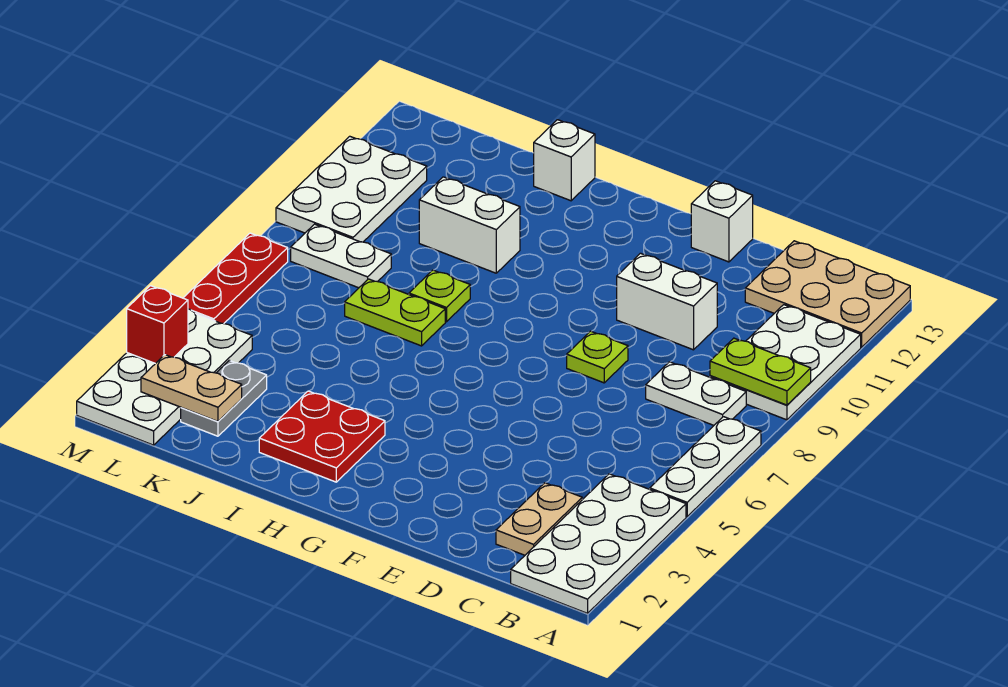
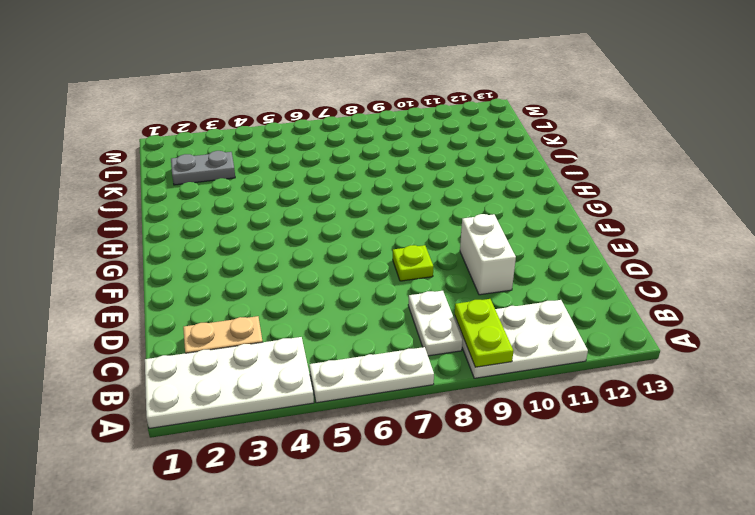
none -> tan plate A12:C13 level 1
none -> white brick E13 level 1
none -> red plate H2:I3 level 1

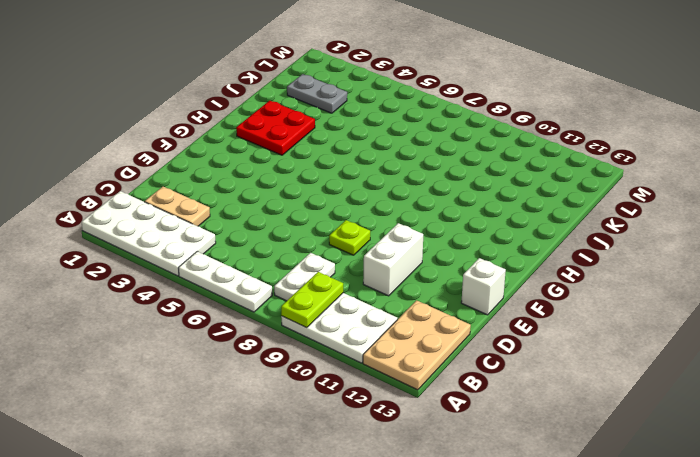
none -> lime plate I7:J7 level 1
none -> lime plate I8 level 1
none -> white brick I10:J10 level 1

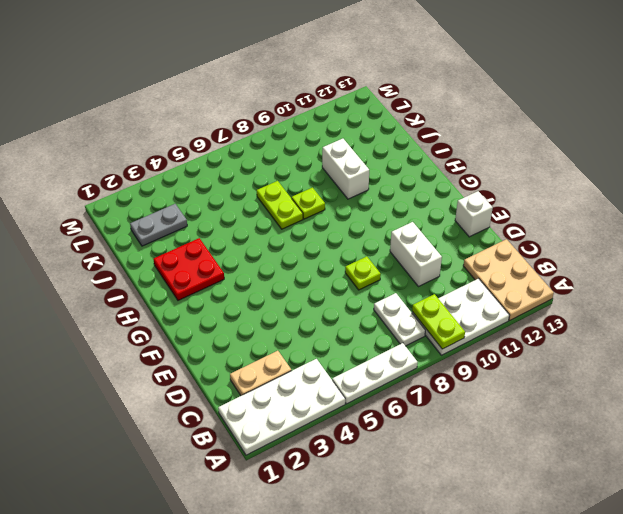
none -> white brick I13 level 1
none -> white plate K8:L8 level 1
none -> white plate L1:M4 level 1

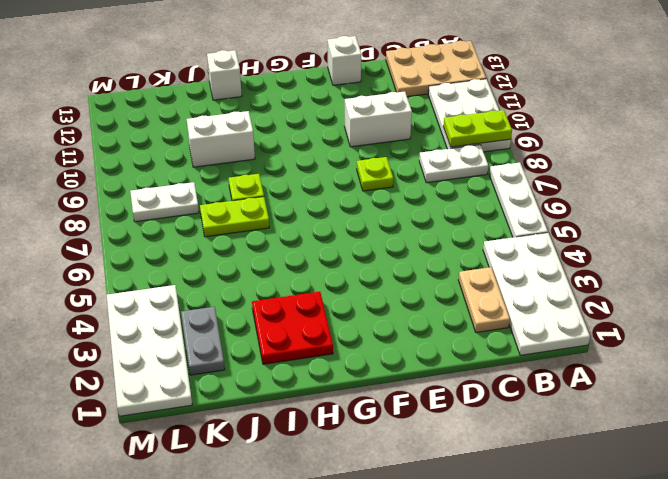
none -> white plate L9:M11 level 1
none -> red plate M5:M7 level 1
none -> tan plate K2:L2 level 2

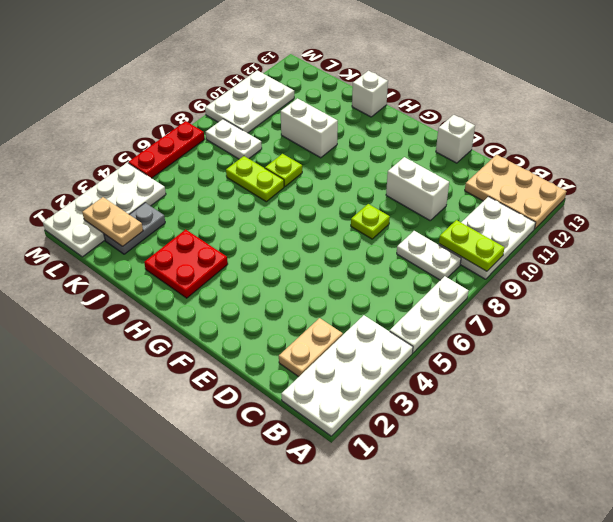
none -> red brick M3 level 2

